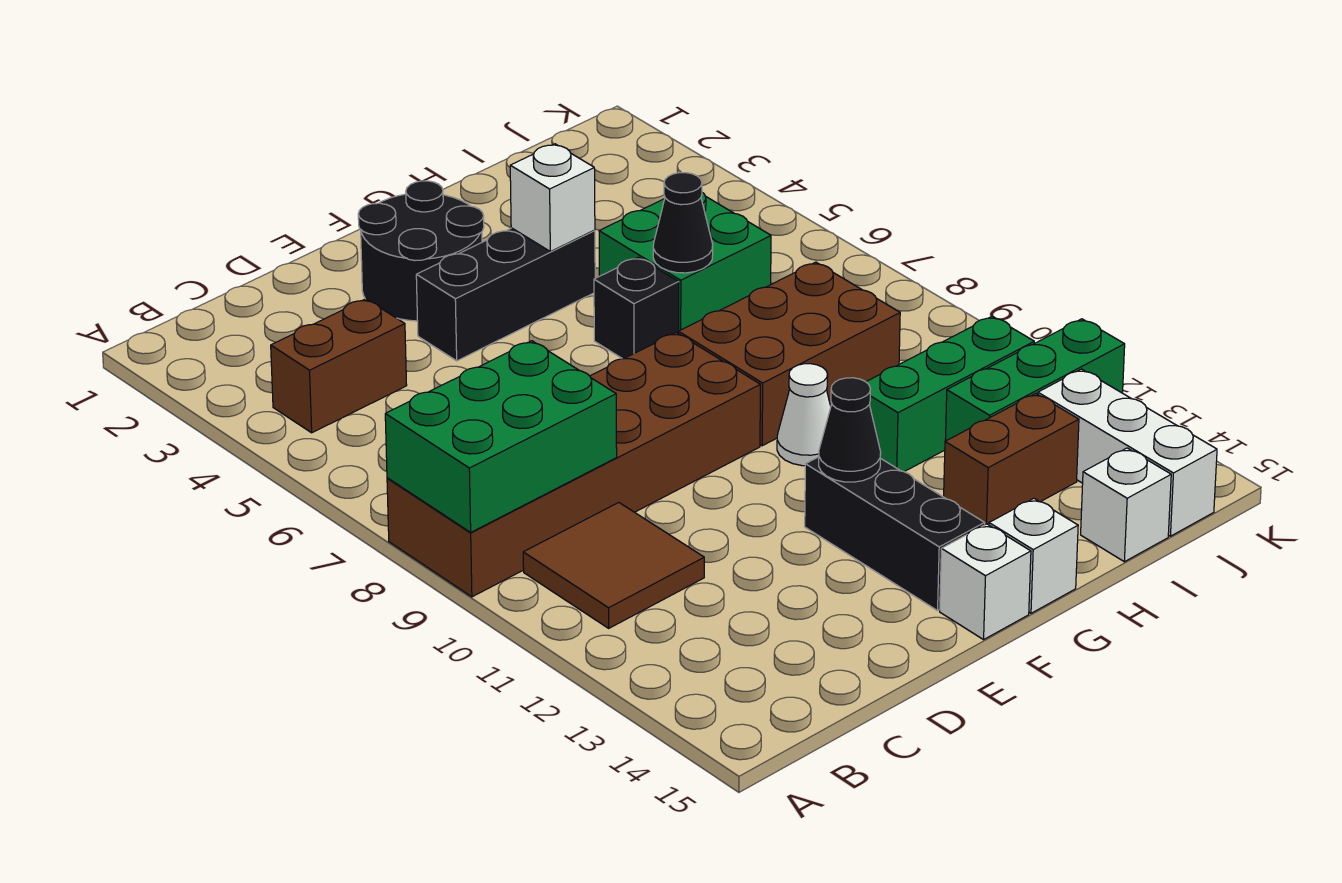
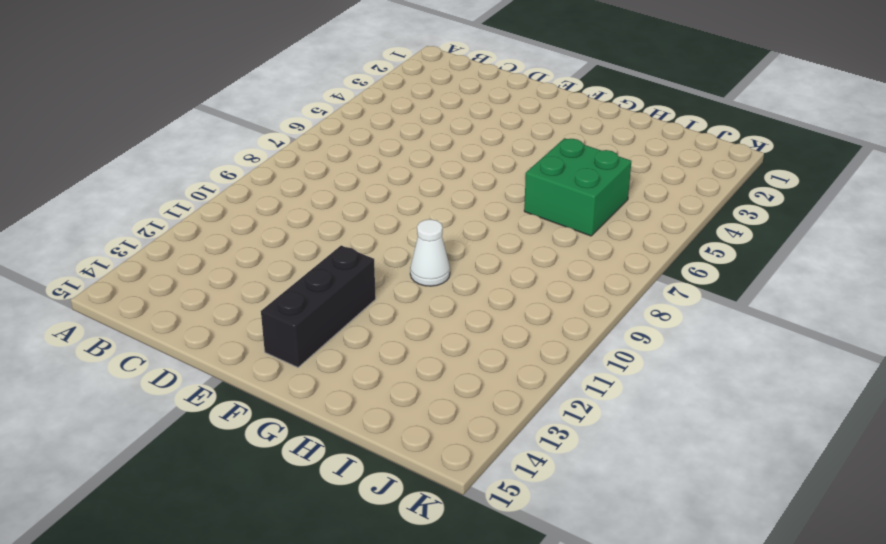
none -> brown brick A8:F9 level 1
none -> brown brick B4:C4 level 1
none -> brown tile B10:C11 level 1

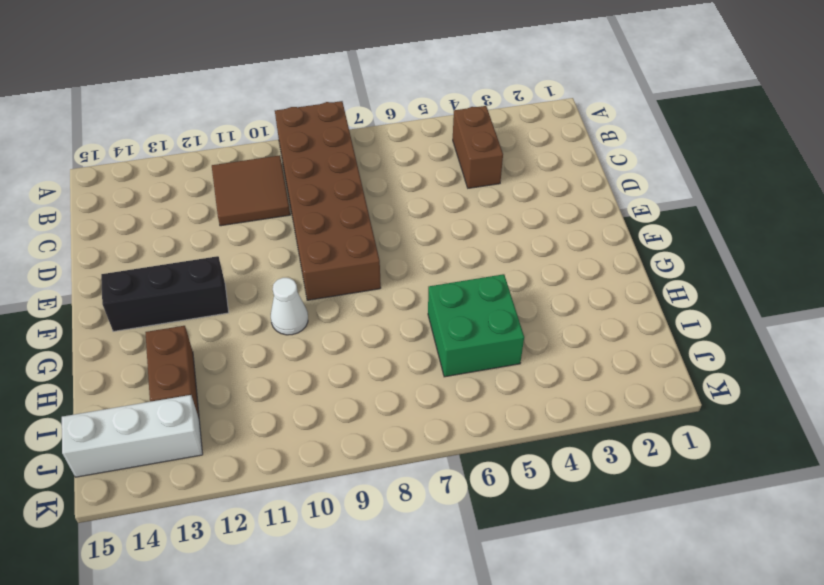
none -> black round brick E2:F3 level 1
none -> black brick E4:G4 level 1
none -> white brick F15 level 1

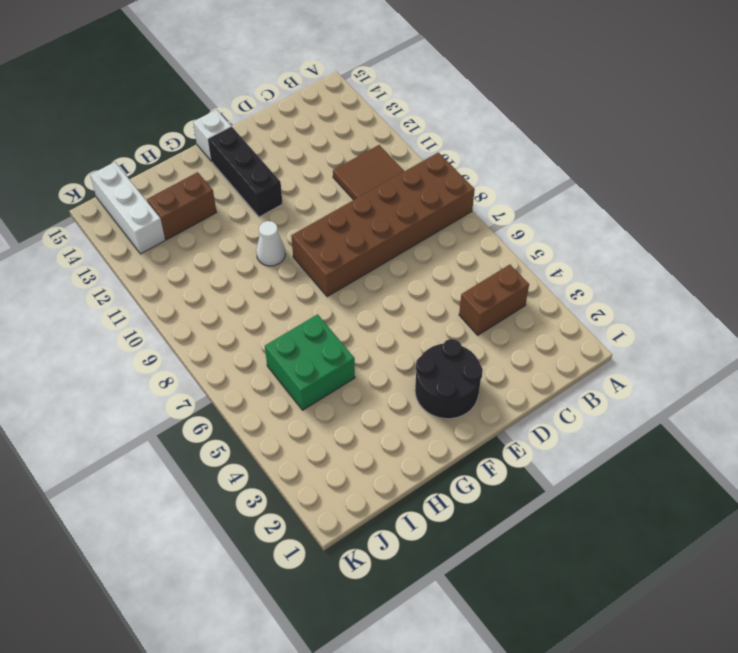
none -> black brick E4:G4 level 1
none -> black brick G6 level 1
none -> brown brick G8:I9 level 1

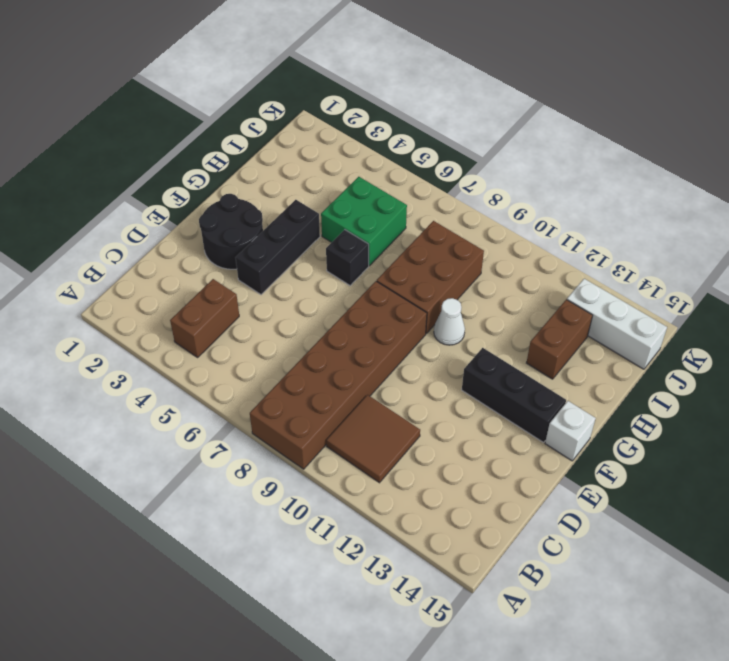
none -> white brick G15 level 1
none -> green brick H11:J11 level 1
none -> green brick I12:K12 level 1

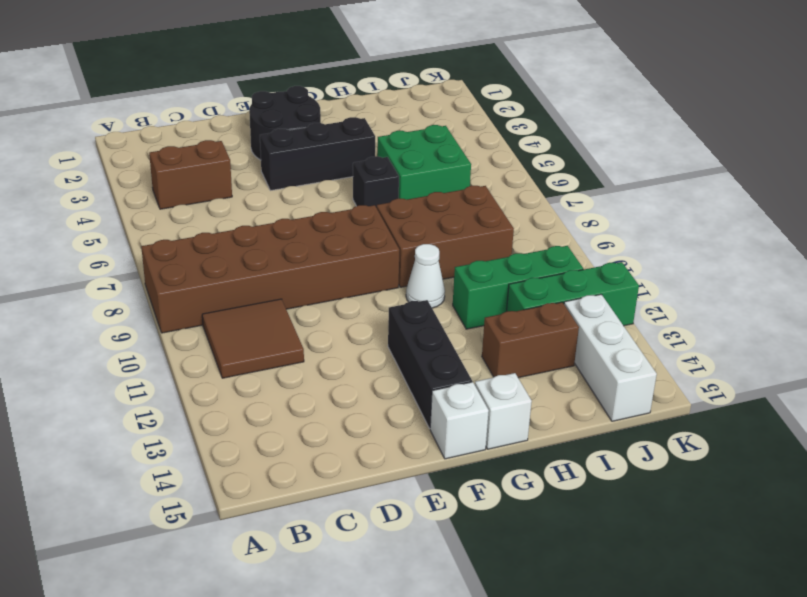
none -> white brick I15 level 1
none -> green brick A8:C9 level 2
none -> black cone F12 level 2

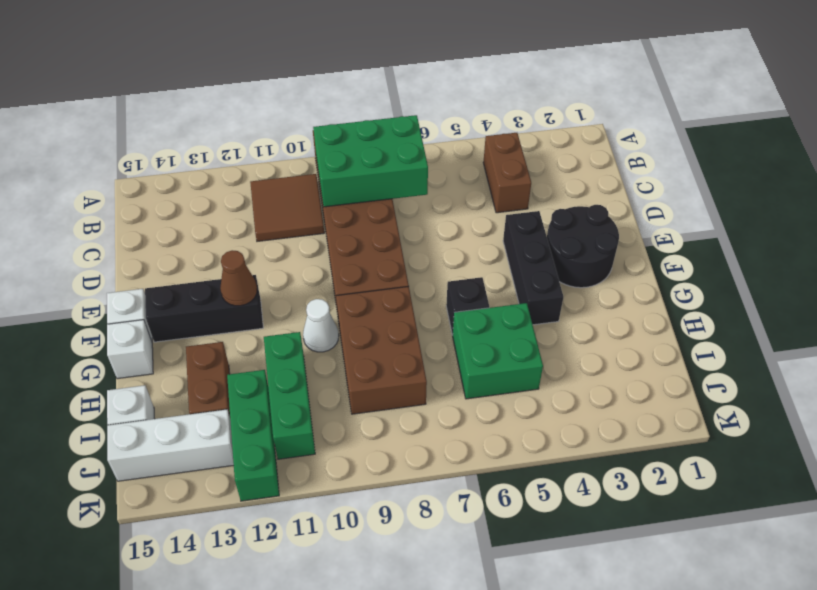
green brick B7:C9 level 2 -> green brick A8:C9 level 2
brown cone F12 level 2 -> black cone F12 level 2
none -> white brick G4 level 2
none -> black cone H6 level 2

